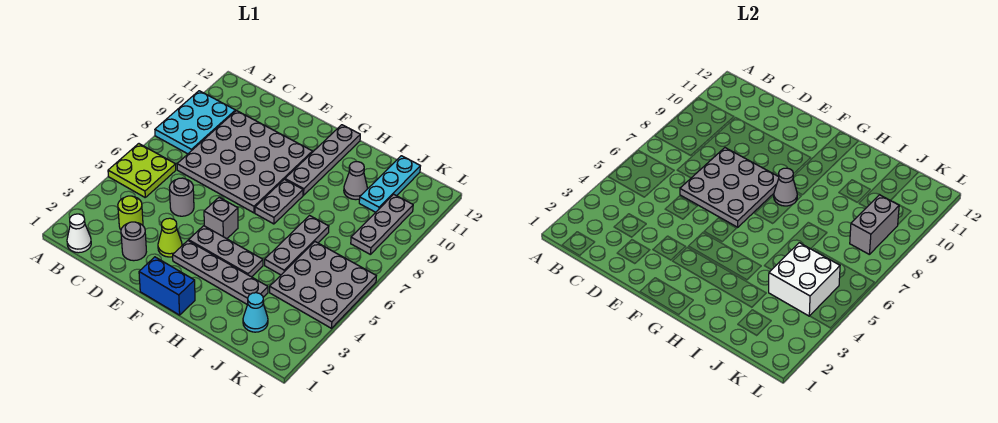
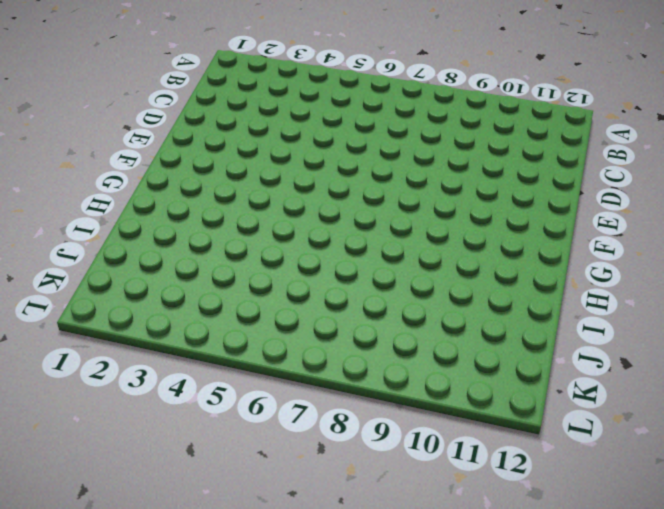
none -> lime plate A5:B6 level 1
none -> cyan plate A8:B10 level 1
none -> white cone B1 level 1

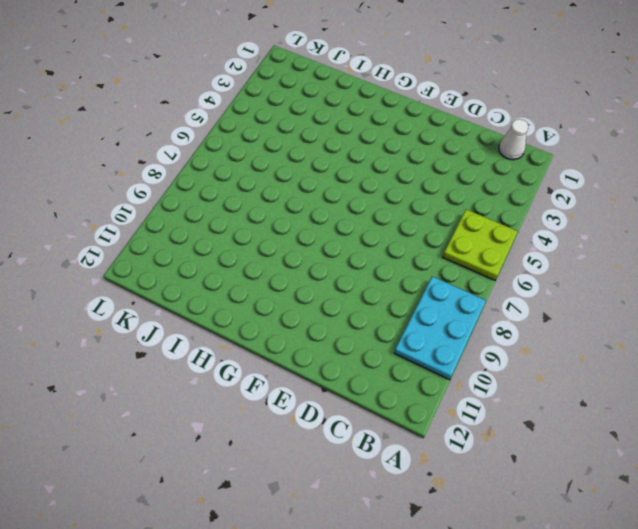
none -> lime round brick C3 level 1
none -> grey plate C7:F10 level 1
none -> grey round brick D2 level 1

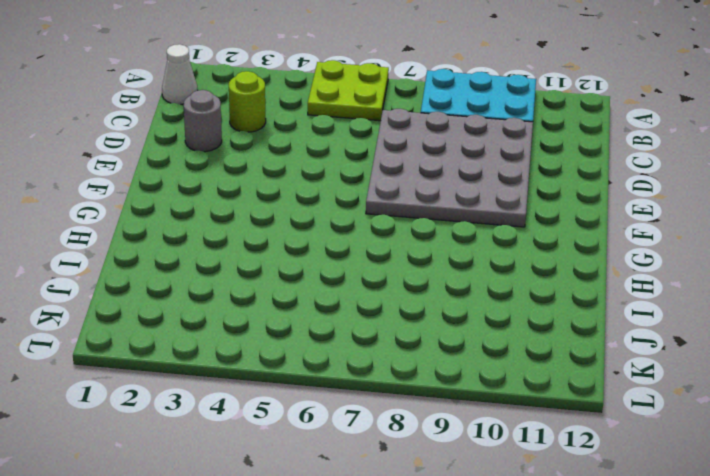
none -> grey round brick D5 level 1
none -> lime cone E3 level 1
none -> blue brick F1:G1 level 1

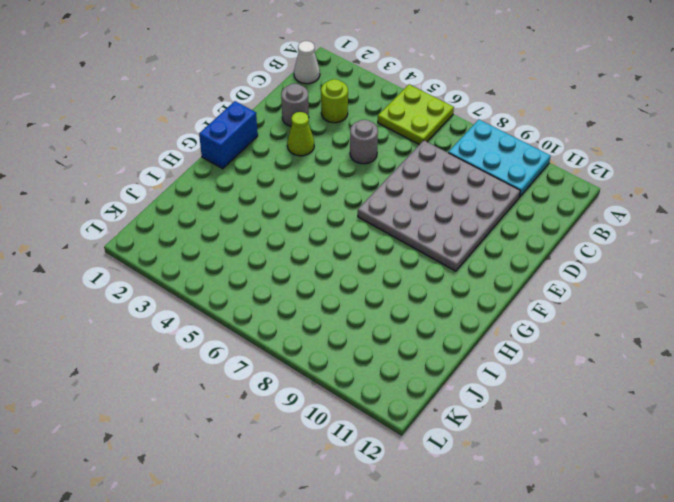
none -> grey plate F3:I3 level 1
none -> grey plate F4:H4 level 1
none -> grey brick F5 level 1

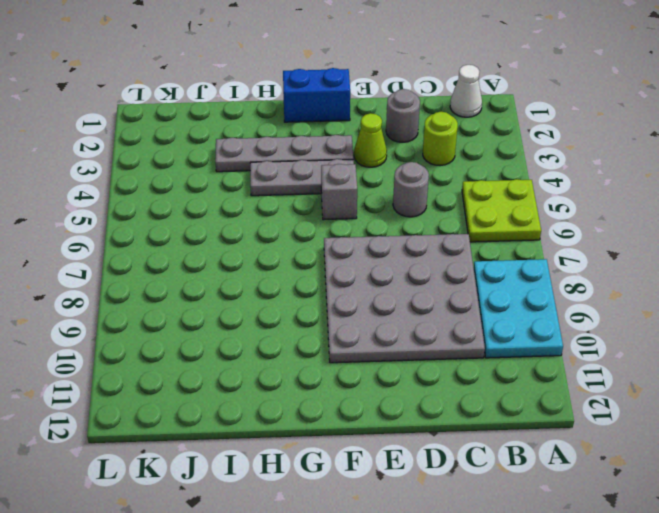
none -> grey plate G7:G8 level 1
none -> grey plate G9:G12 level 1
none -> grey plate I5:I7 level 1

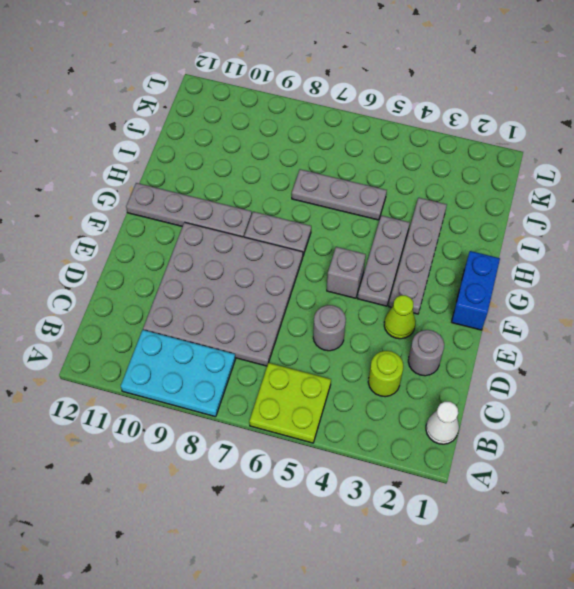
none -> grey cone I10 level 1
none -> cyan cone J2 level 1
none -> grey plate J4:L6 level 1

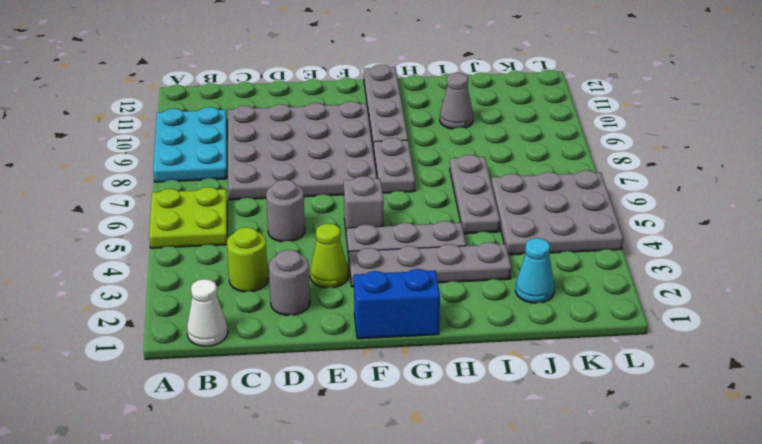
none -> cyan plate J10:J12 level 1
none -> grey plate K8:K10 level 1
none -> grey plate D6:F8 level 2

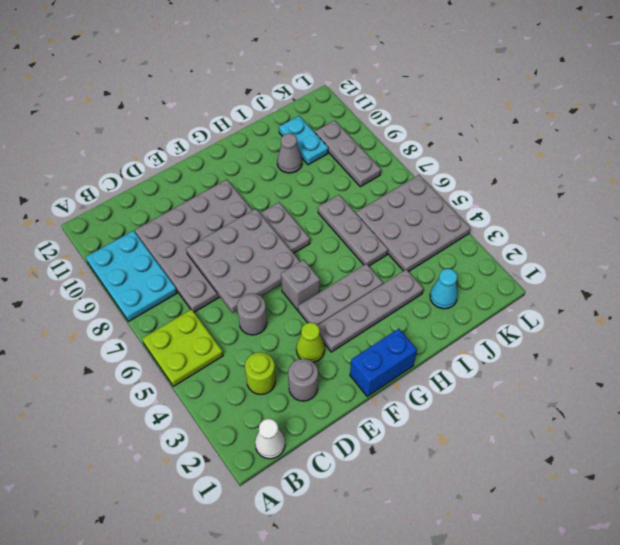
cyan plate J10:J11 level 1 -> cyan plate J10:J12 level 1
none -> grey plate G9:G12 level 1
none -> grey cone G8 level 2
none -> white brick J4:K5 level 2

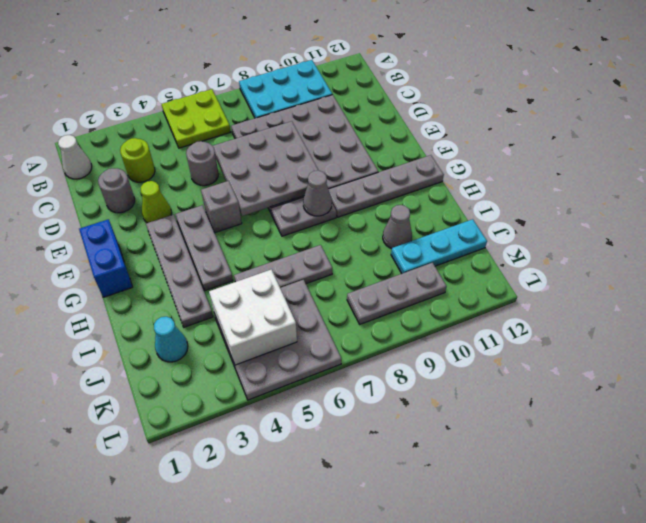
none -> grey brick K8:K9 level 2

